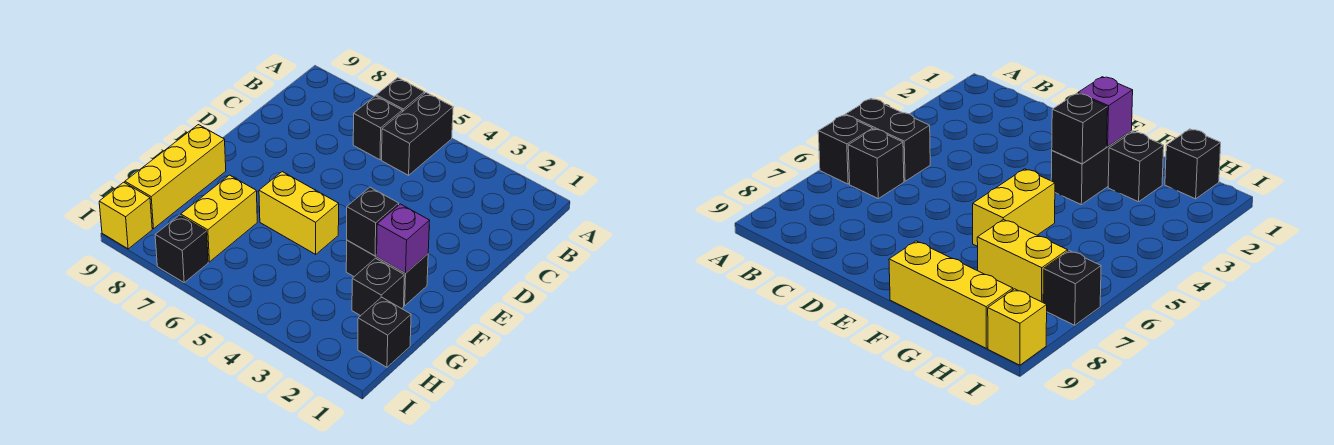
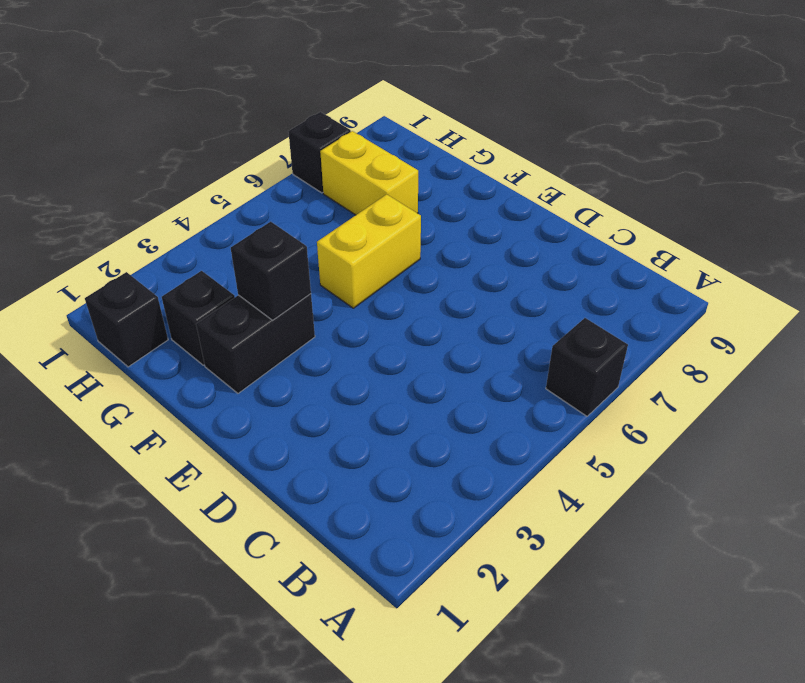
none -> black brick A5:B5 level 1
none -> black brick B6 level 1
none -> yellow brick F9:H9 level 1

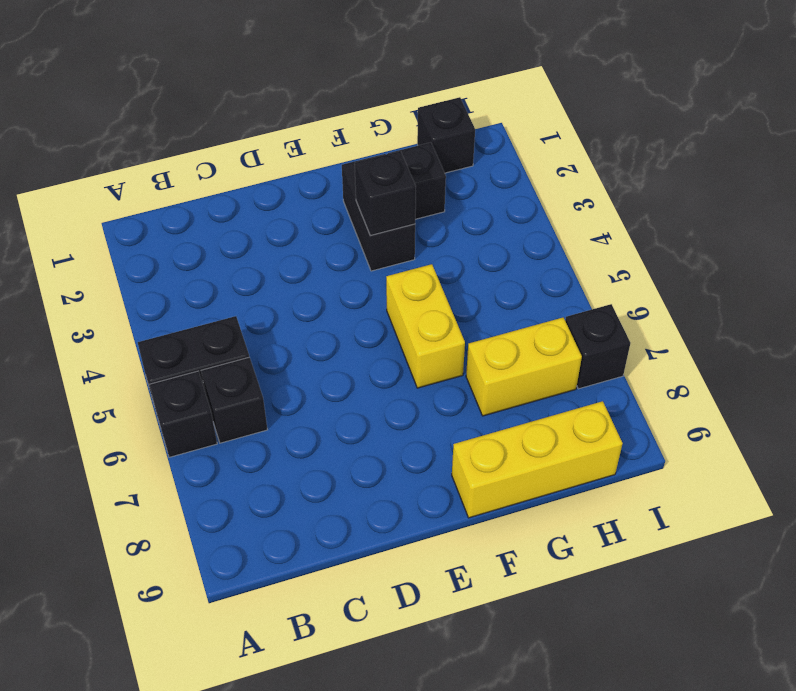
none -> yellow brick I9 level 1
none -> purple brick F2 level 2

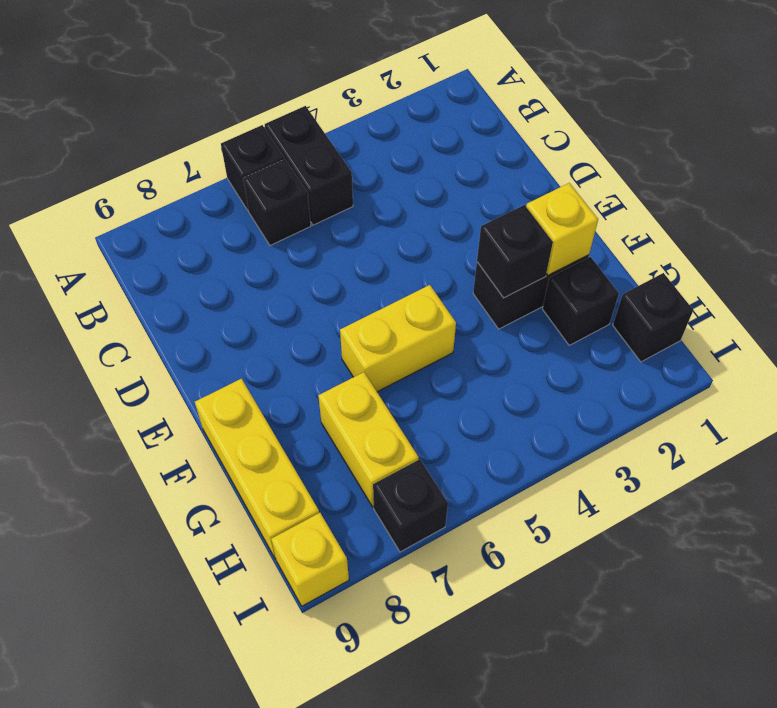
yellow brick F2 level 2 -> purple brick F2 level 2

